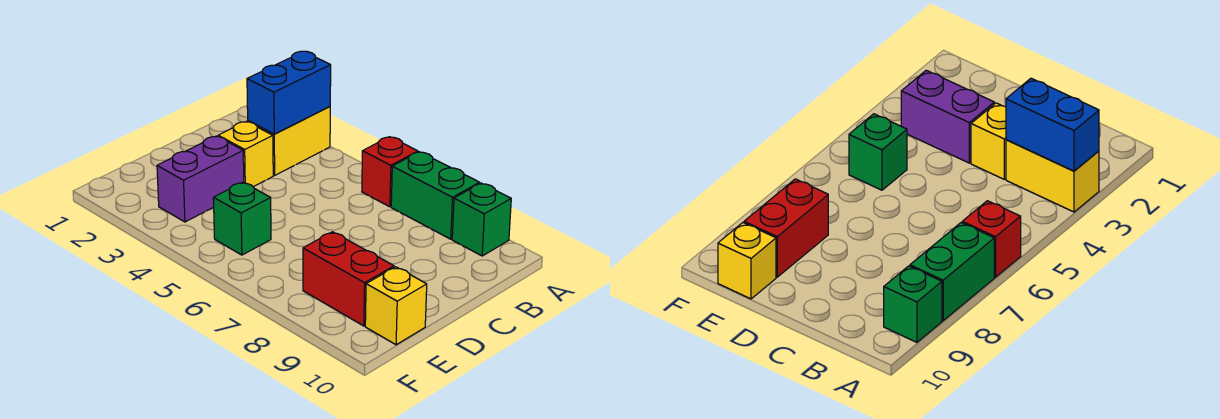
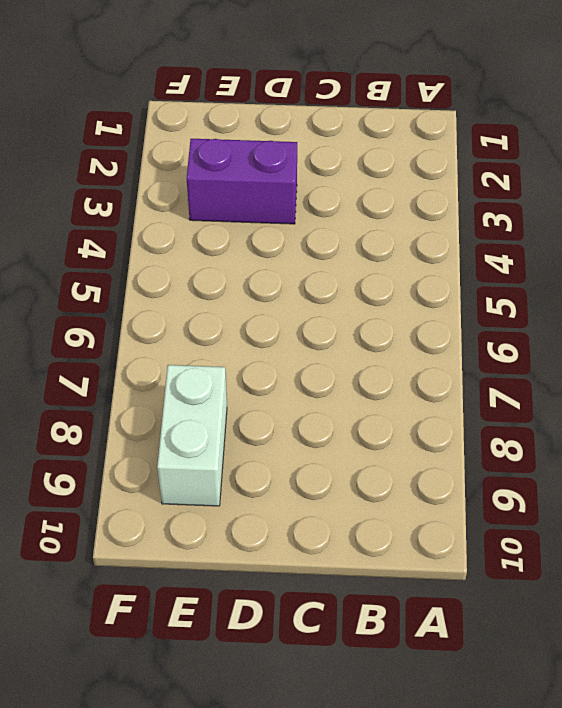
white brick E8:E9 level 1 -> red brick E8:E9 level 1
none -> yellow brick A3:B3 level 1
none -> red brick A6 level 1

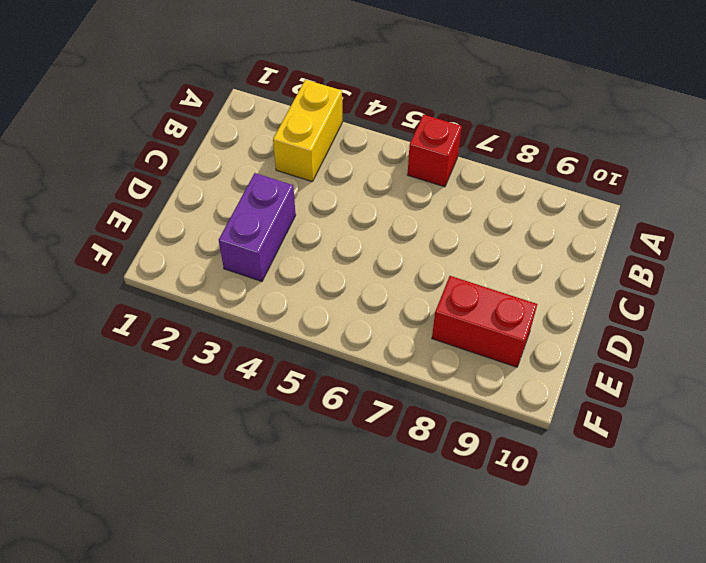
none -> green brick A7:A8 level 1
none -> green brick A9 level 1

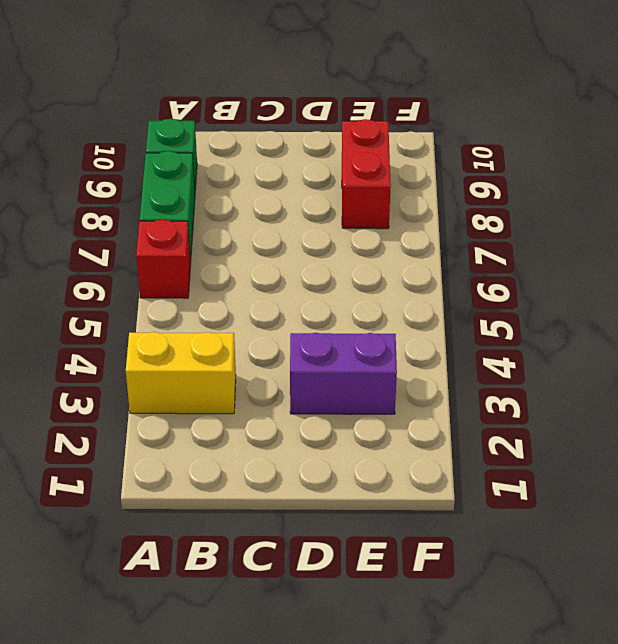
none -> yellow brick C3 level 1
none -> green brick E5 level 1

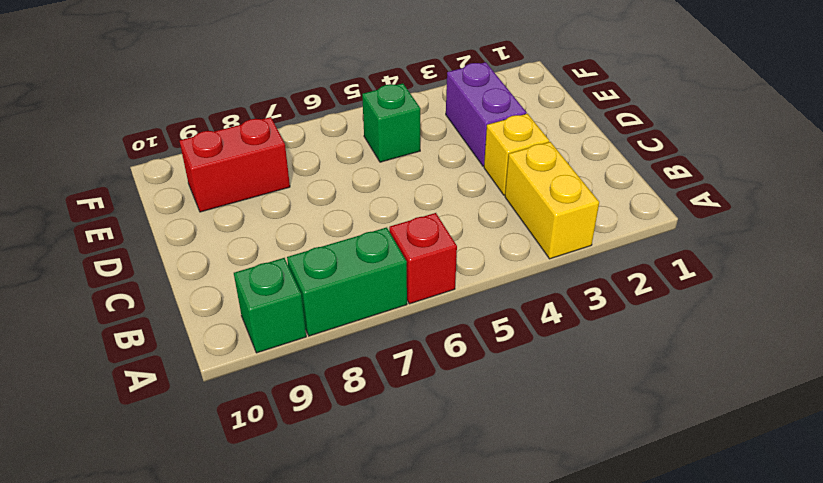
none -> yellow brick E10 level 1
none -> blue brick A3:B3 level 2

